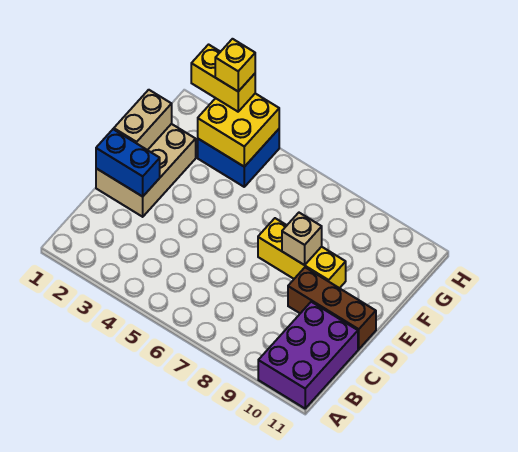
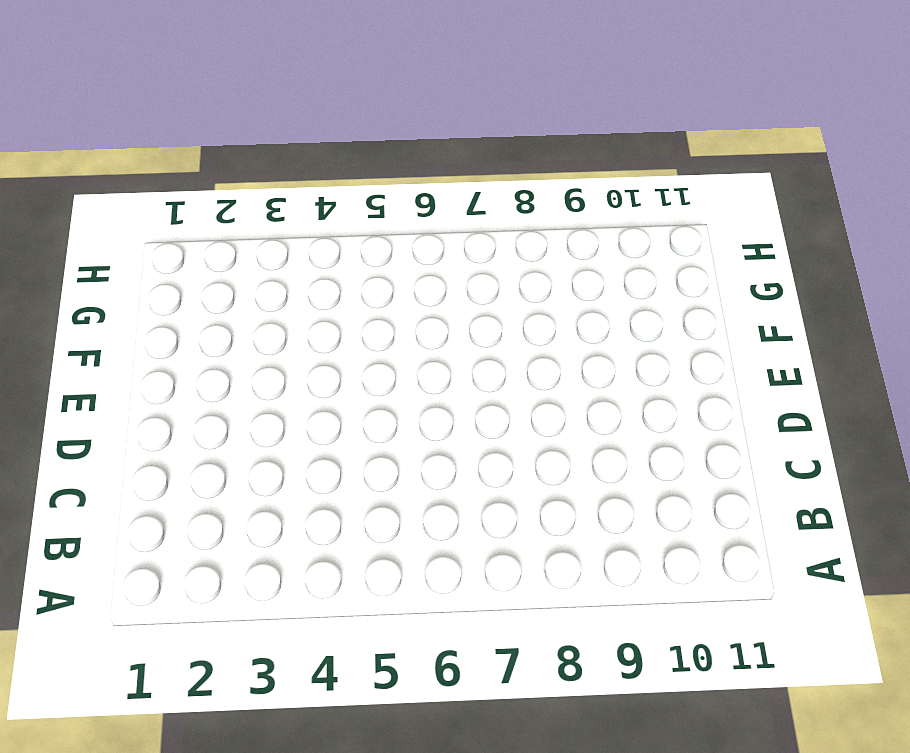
none -> purple brick A10:C11 level 1
none -> tan brick D1:F2 level 1

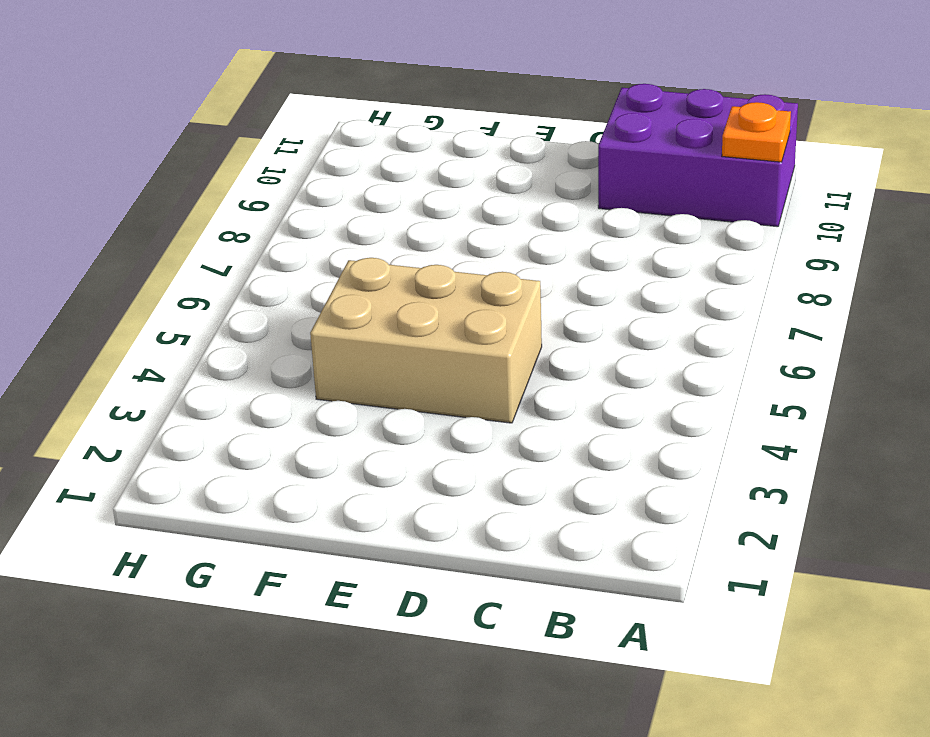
orange plate A10 level 2 -> none
tan brick D4:F5 level 1 -> tan brick D1:F2 level 1
none -> brown brick D9:D11 level 1
none -> yellow brick E7:E9 level 1

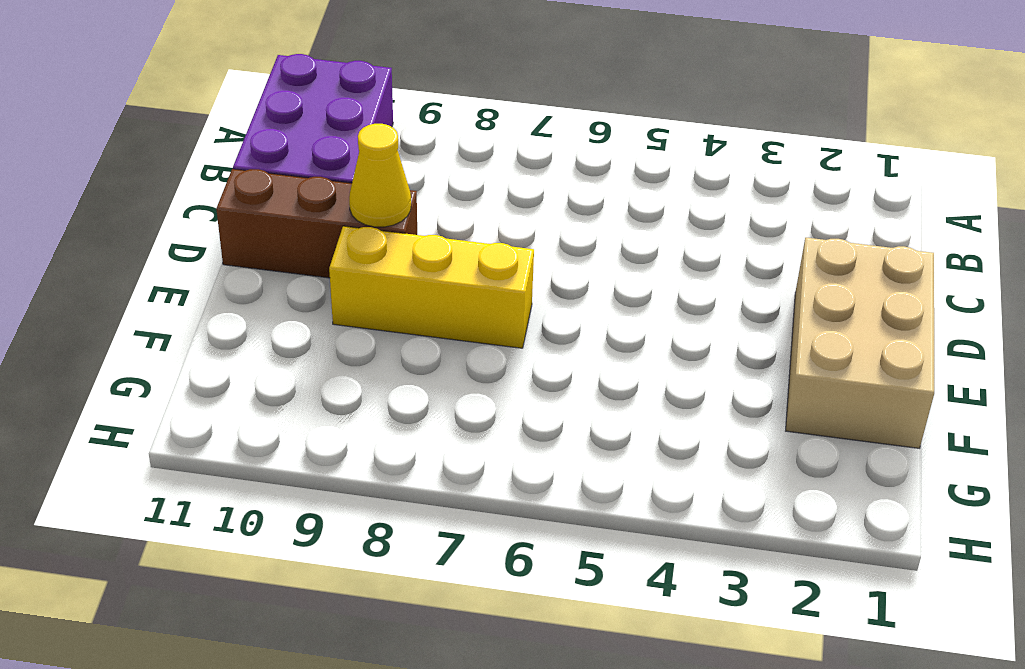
yellow cone D9 level 2 -> none
none -> blue brick G3:H4 level 1
none -> blue brick D1:D2 level 2

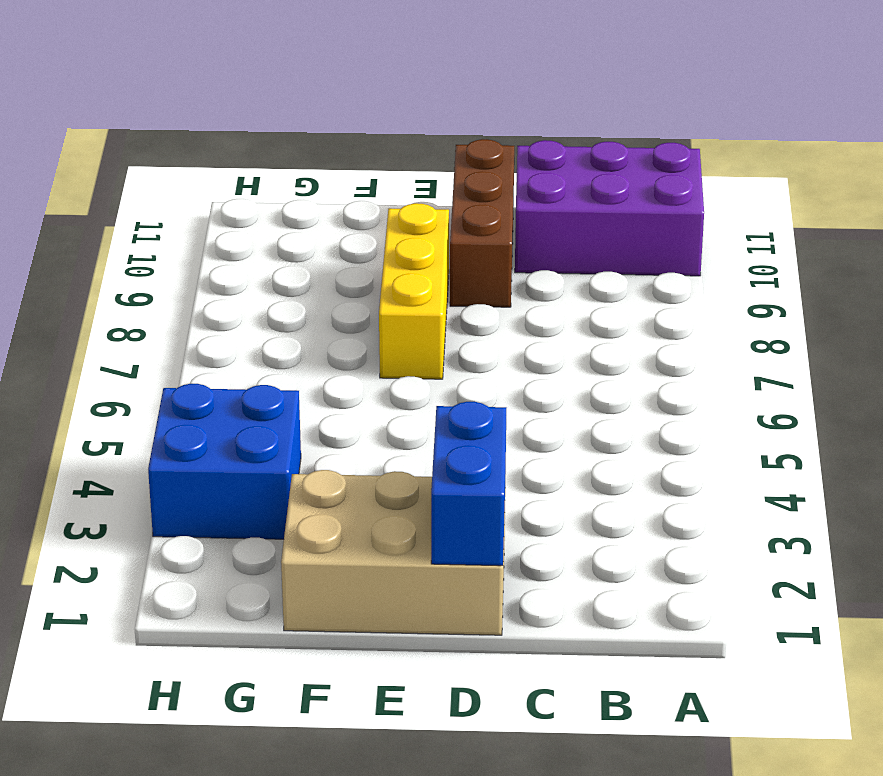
none -> tan brick E1:F1 level 2
none -> tan brick E8 level 2

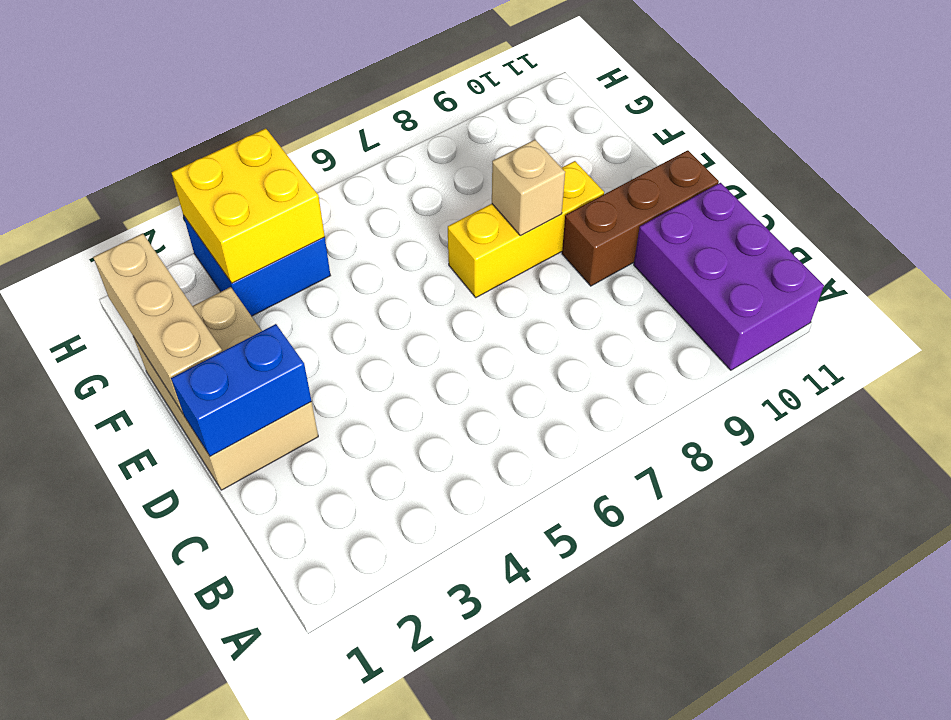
tan brick E1:G1 level 2 -> tan brick E1:F1 level 2
none -> yellow brick H2:H3 level 3
none -> yellow brick H3 level 4

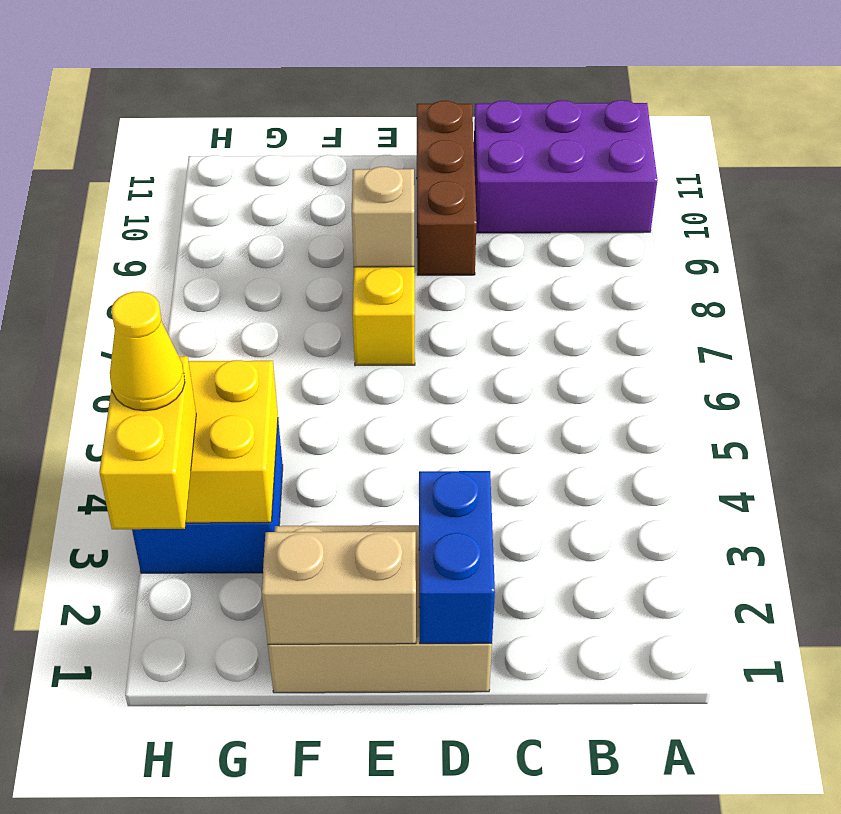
yellow cone H3 level 4 -> yellow brick H3 level 4

